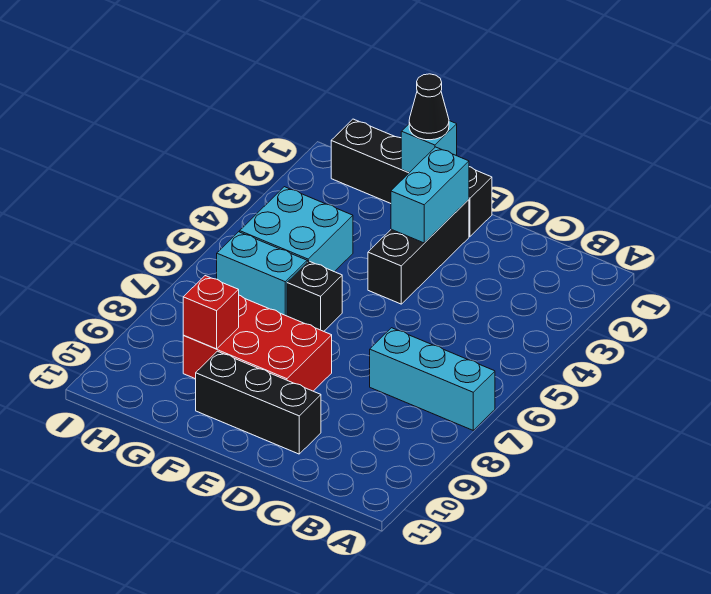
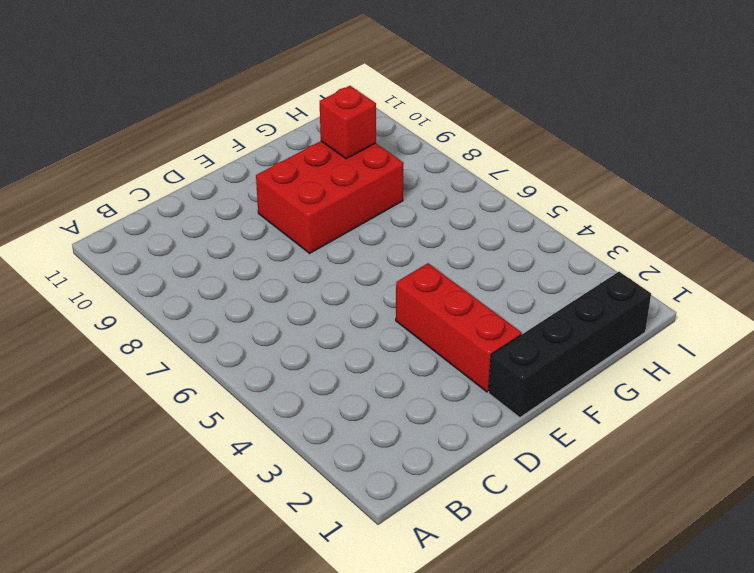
red brick E2:E4 level 1 -> black brick E2:E4 level 1
none -> cyan brick A7:C7 level 1
none -> black brick D10:F10 level 1
none -> black brick F6 level 1

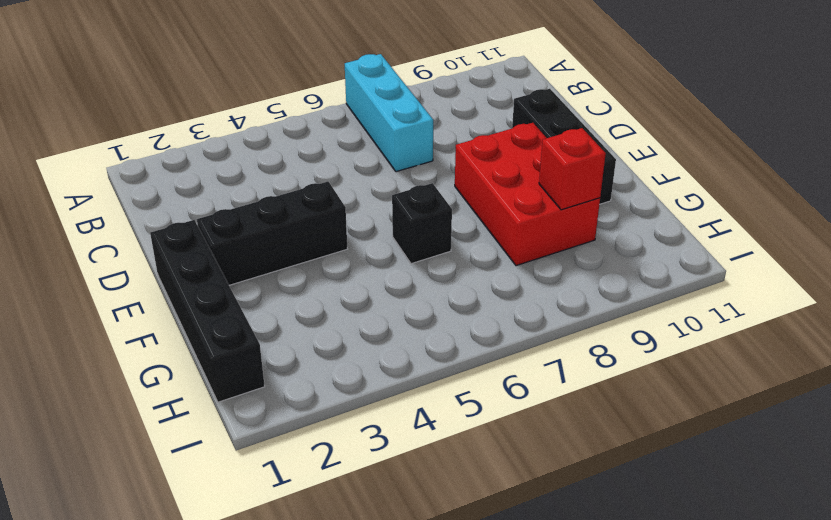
none -> cyan brick G4:H5 level 1
none -> cyan brick G6:H6 level 1
none -> cyan brick E2:E3 level 2

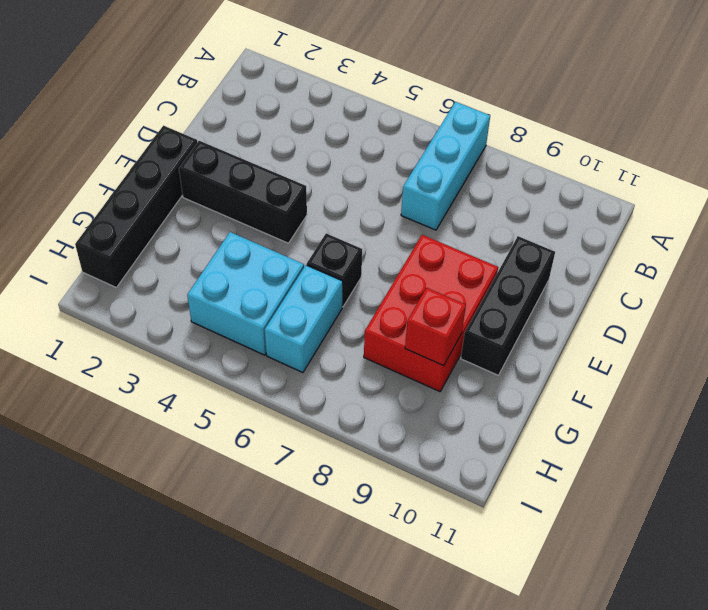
none -> cyan brick E2:E3 level 2
none -> cyan brick F1 level 2
none -> black cone F1 level 3

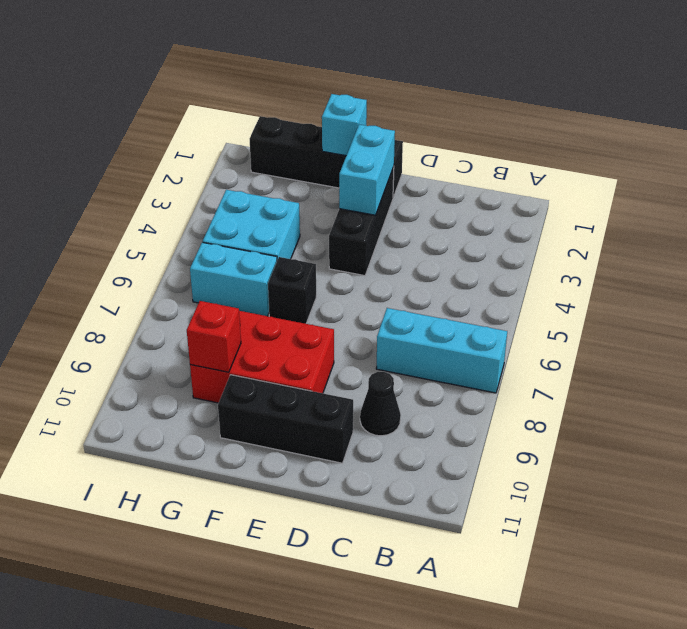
black cone C9 level 1 -> black cone F1 level 3

